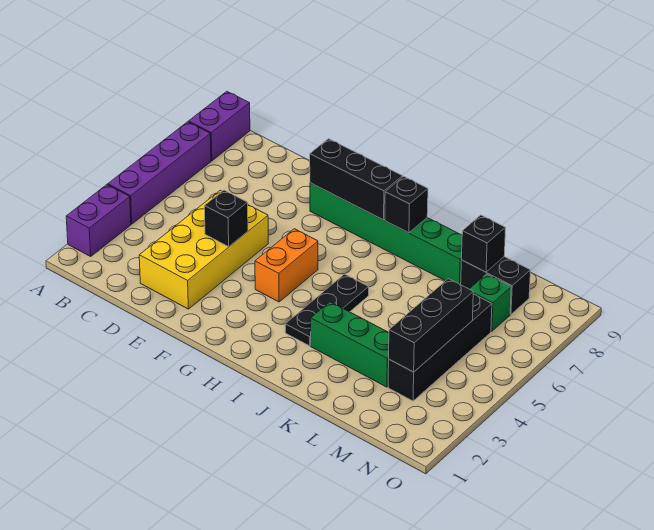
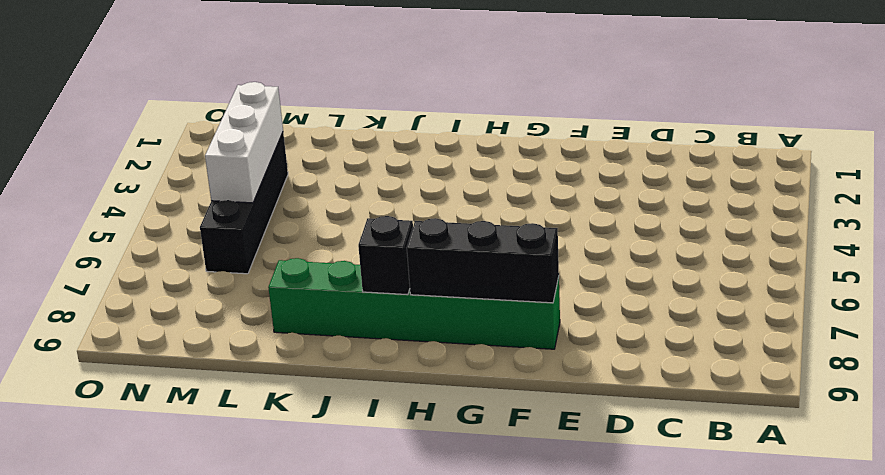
white brick M3:M5 level 2 -> black brick M3:M5 level 2
none -> purple brick A2:A3 level 1
none -> purple brick A4:A7 level 1
none -> purple brick A8:A9 level 1

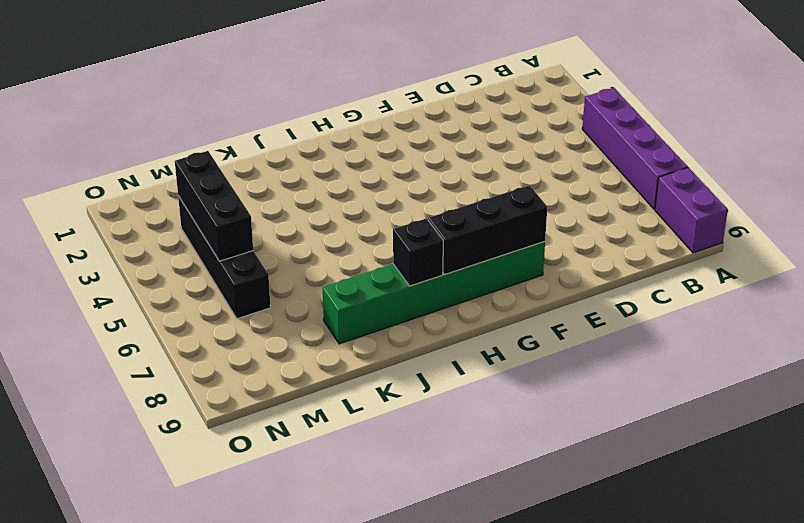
none -> purple brick A2:A3 level 1
none -> yellow brick D2:E5 level 1
none -> orange brick G4:G5 level 1

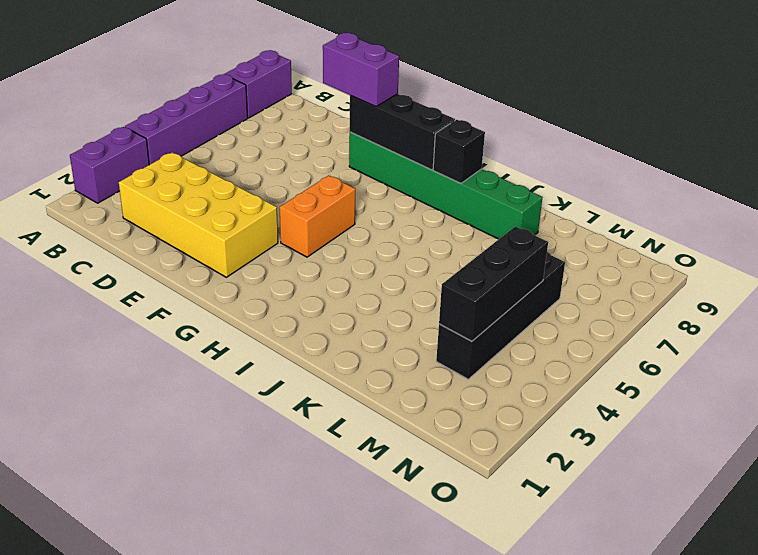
yellow brick C2:F3 level 1 -> yellow brick D2:E5 level 1
purple brick E8:F8 level 3 -> none
none -> black plate I3:I5 level 1
none -> green brick J3:L3 level 1
none -> black brick L8:M8 level 1

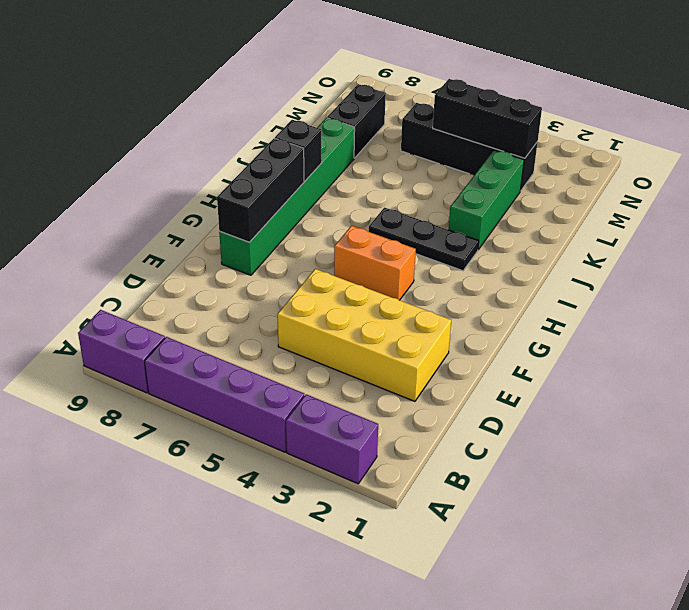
none -> green brick M7 level 1
none -> black brick E4 level 2
none -> black brick L8 level 2

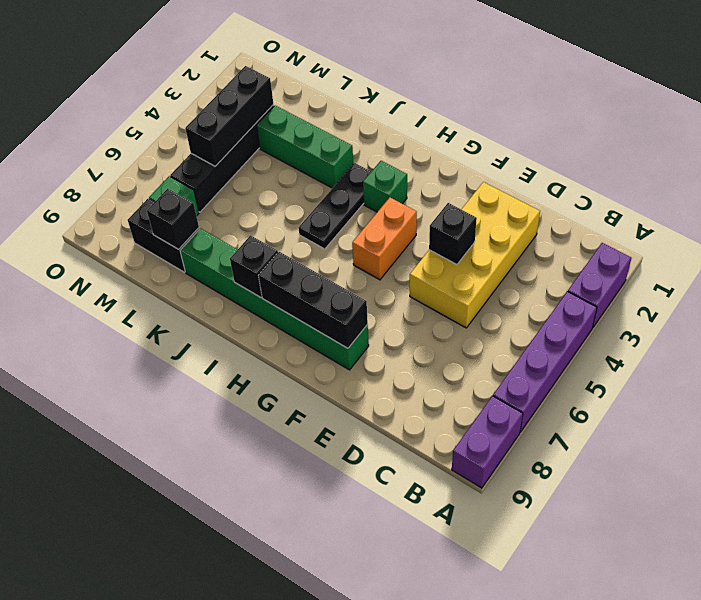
green brick H3 level 1 -> none

